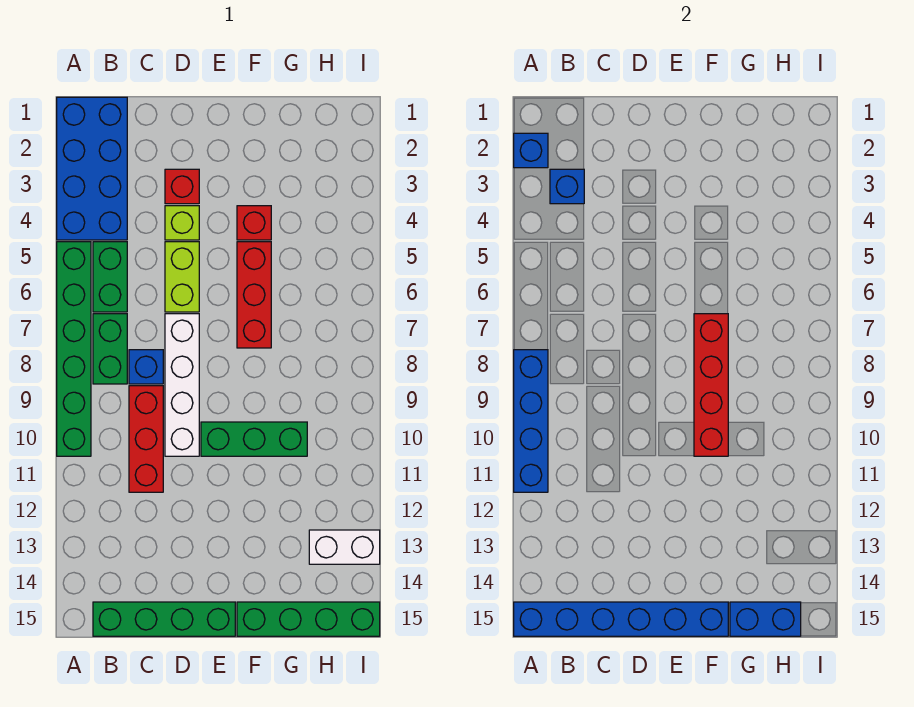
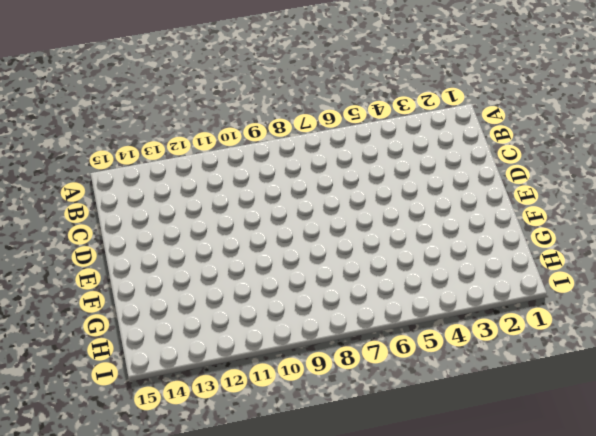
none -> blue brick A1:B4 level 1
none -> green brick A5:A10 level 1
none -> green brick B5:B6 level 1

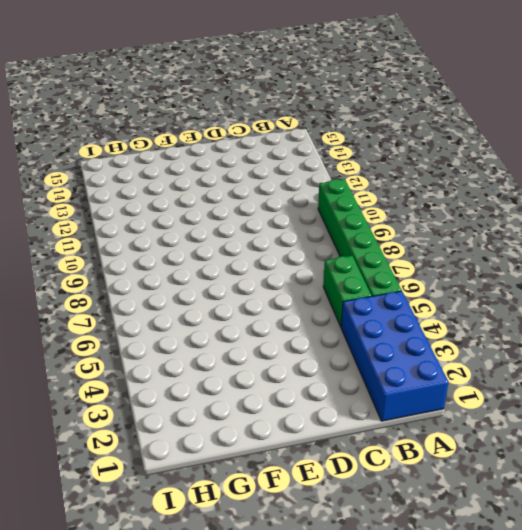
none -> green brick B7:B8 level 1
none -> green brick B15:E15 level 1
none -> blue brick C8 level 1

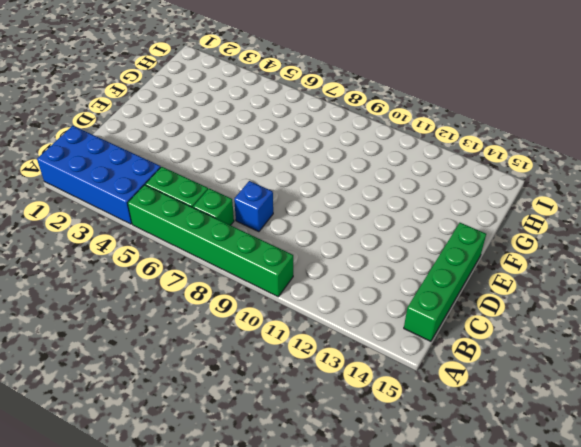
green brick B7 level 1 -> green brick B7:B8 level 1
none -> red brick C9:C11 level 1
none -> red brick D3 level 1
none -> lime brick D4 level 1

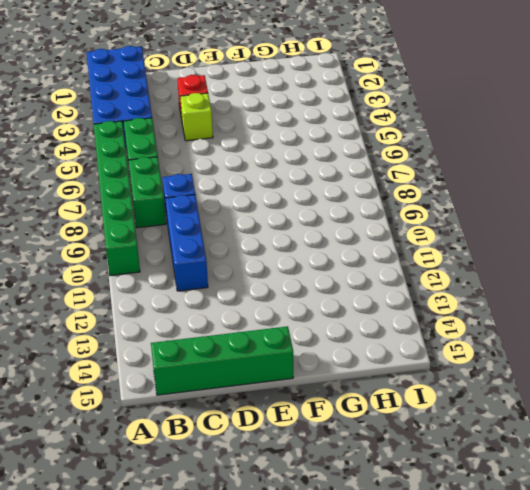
blue brick C9:C11 level 1 -> red brick C9:C11 level 1
none -> lime brick D5:D6 level 1
none -> white brick D7:D10 level 1
none -> green brick E10:G10 level 1

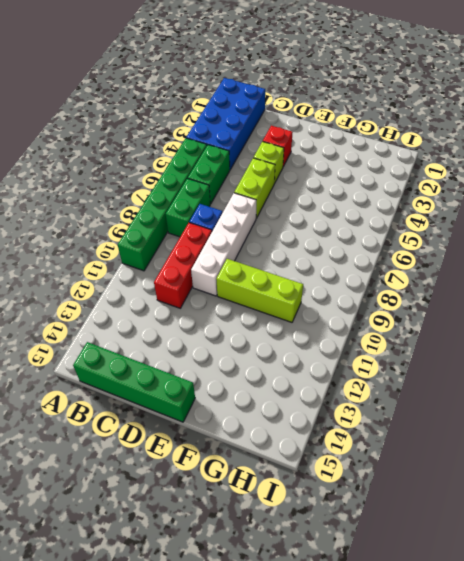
lime brick E10:G10 level 1 -> green brick E10:G10 level 1
none -> red brick F4 level 1
none -> red brick F5:F7 level 1
none -> green brick F15:I15 level 1

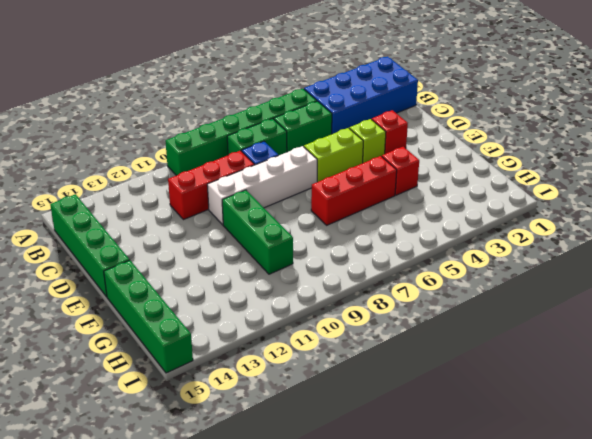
none -> white brick H13:I13 level 1
none -> blue brick A2 level 2
none -> blue brick A8:A11 level 2

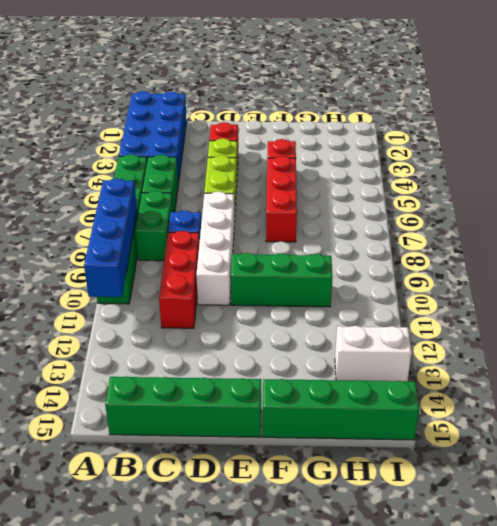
none -> blue brick A2 level 2
none -> blue brick A15:F15 level 2
none -> blue brick B3 level 2

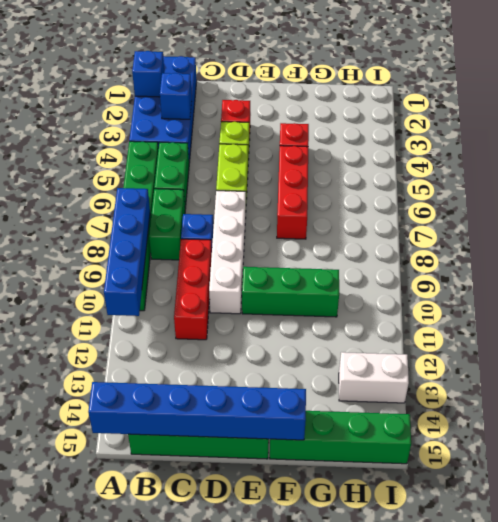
none -> red brick F7:F10 level 2
none -> blue brick G15:H15 level 2

